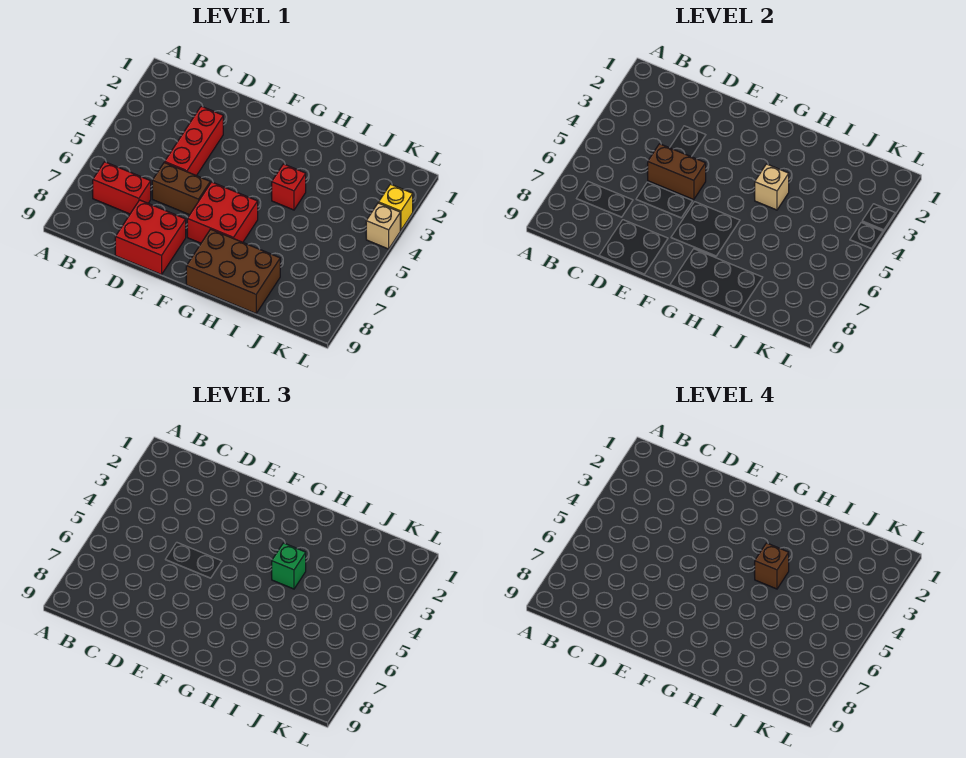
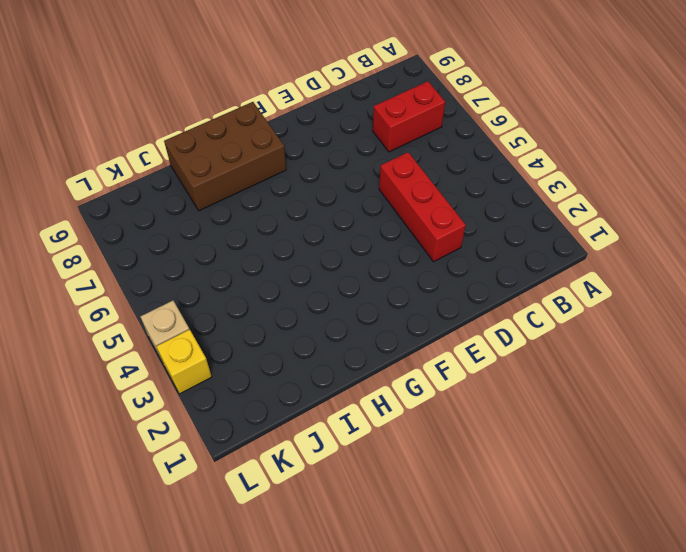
none -> brown brick D6:E6 level 1
none -> red brick D8:E9 level 1
none -> red brick F6:G7 level 1

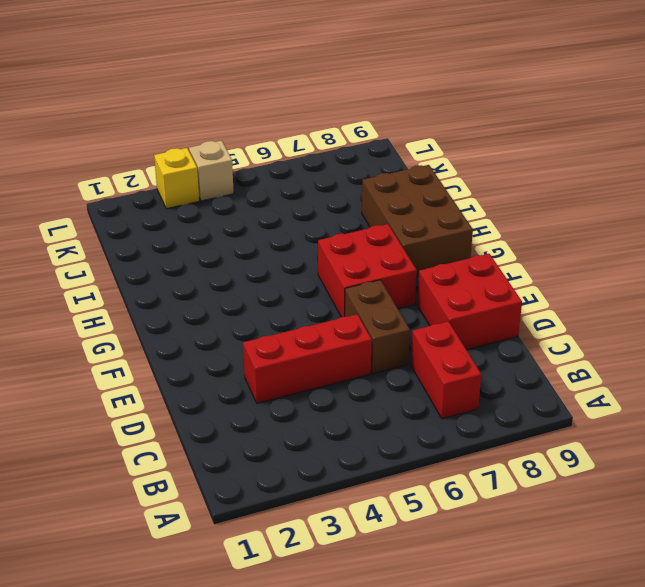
none -> red brick H4 level 1
none -> brown brick D5:E5 level 2
none -> tan brick H4 level 2

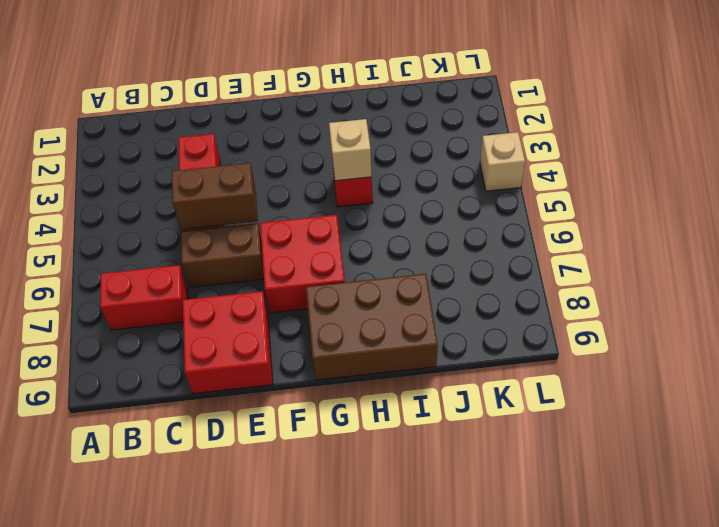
none -> yellow brick L3 level 1
none -> green brick H4 level 3
none -> brown brick H4 level 4

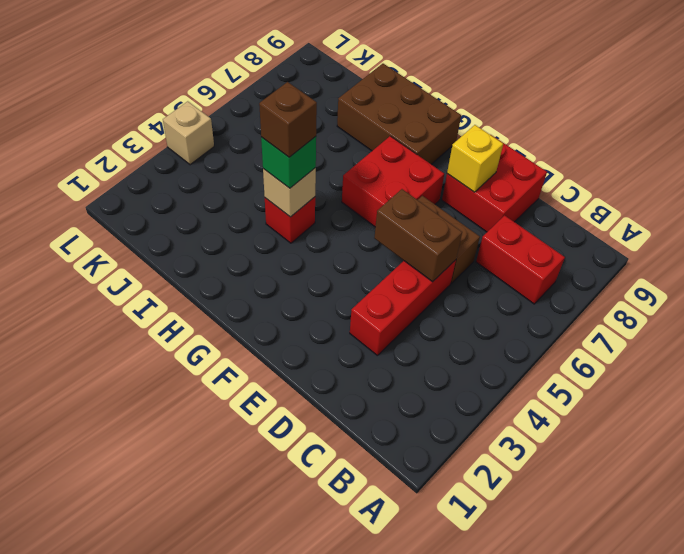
yellow brick E8 level 2 -> yellow brick L3 level 1

